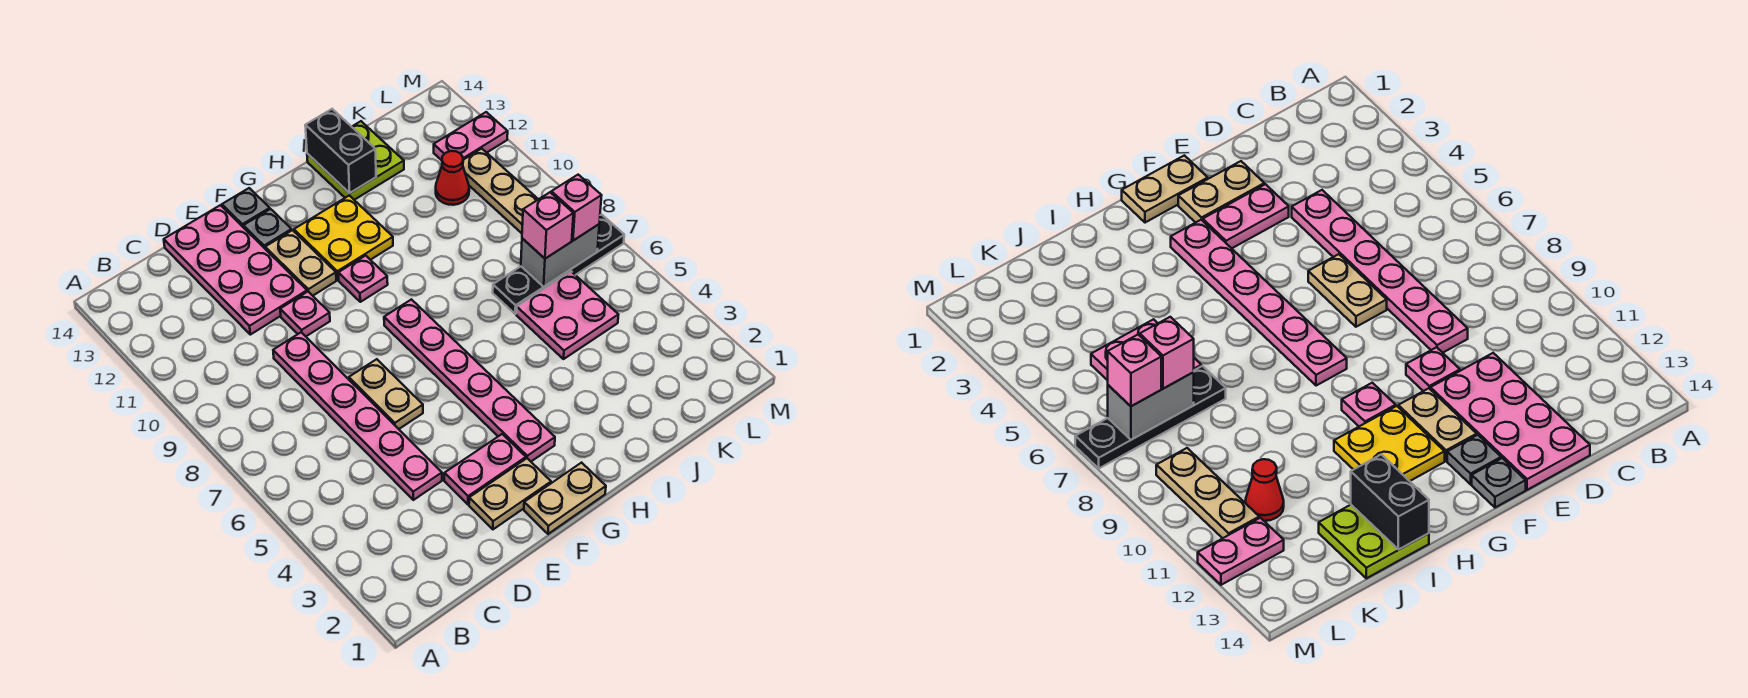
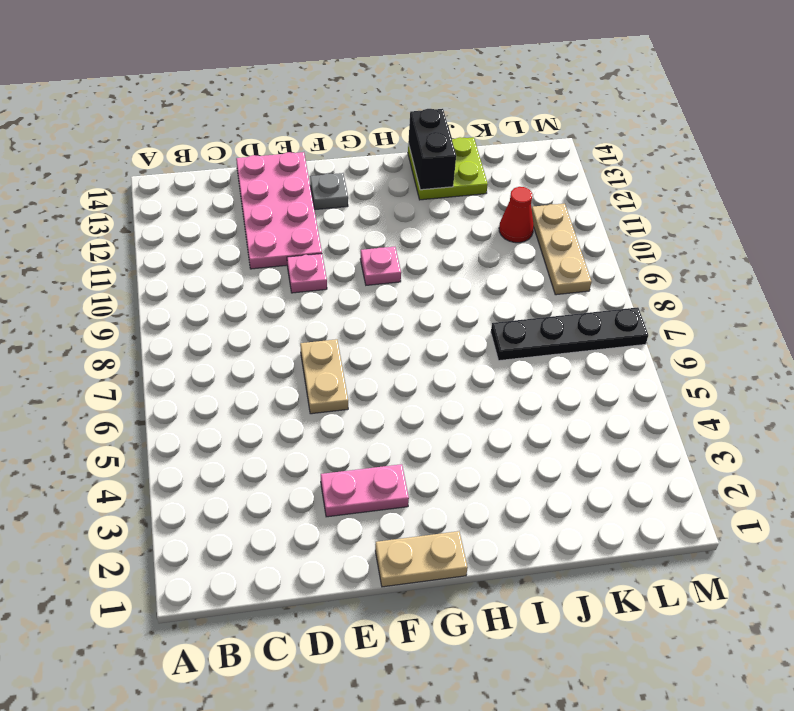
none -> pink plate D4:D9 level 1
none -> tan plate E2:F2 level 1
none -> tan plate F11:F12 level 1

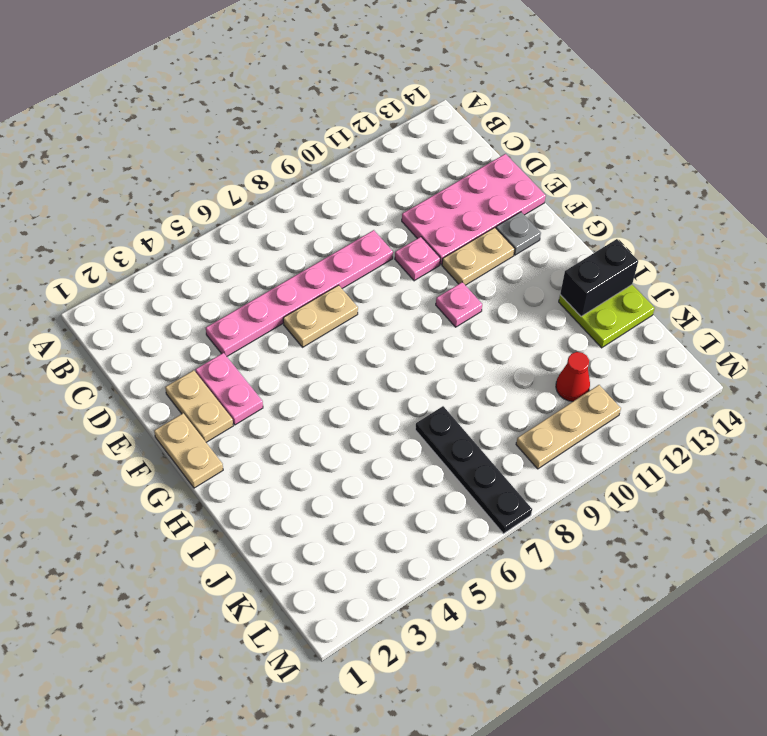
none -> grey plate F14 level 1
none -> pink plate G3:G8 level 1
none -> yellow plate G11:H12 level 1

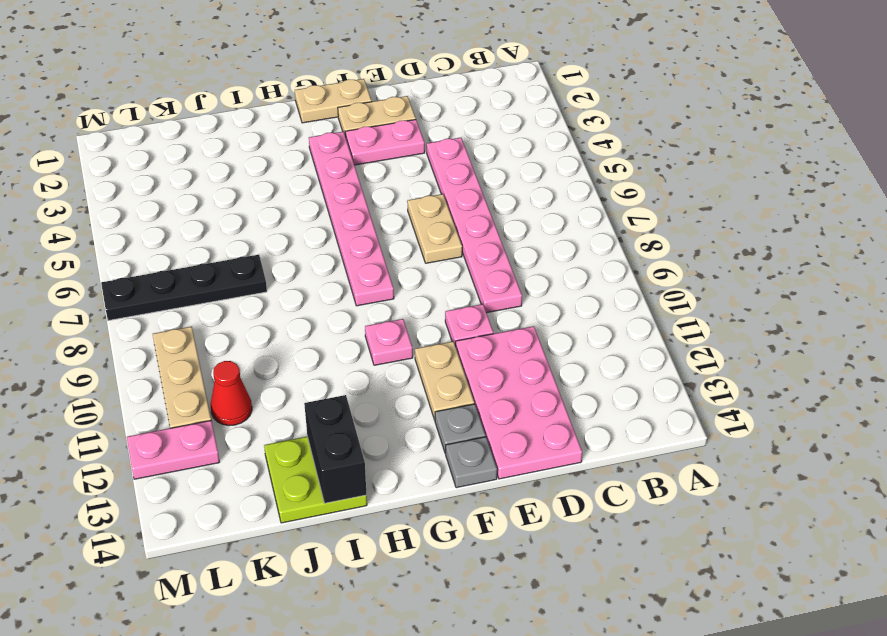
none -> yellow plate G11:H12 level 1
none -> pink plate J5:K6 level 1
none -> grey brick K7:L7 level 2

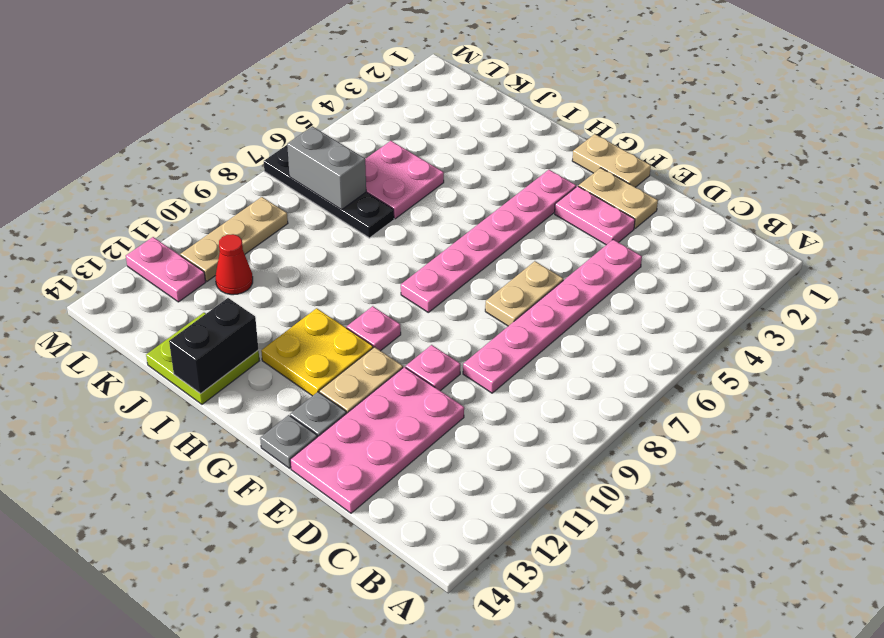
none -> pink brick K7 level 3
none -> pink brick L7 level 3

